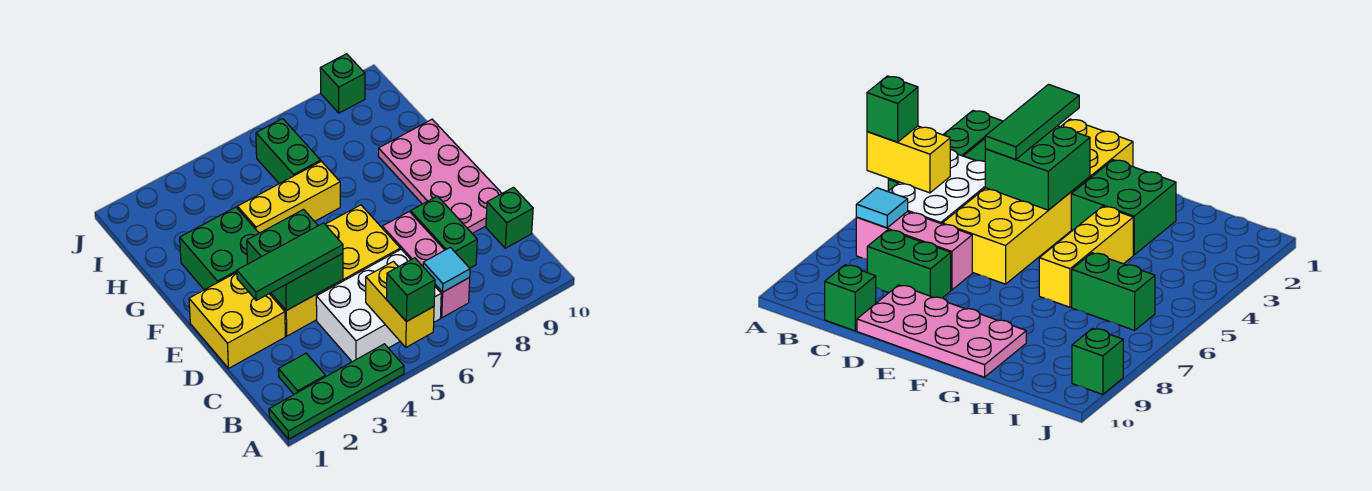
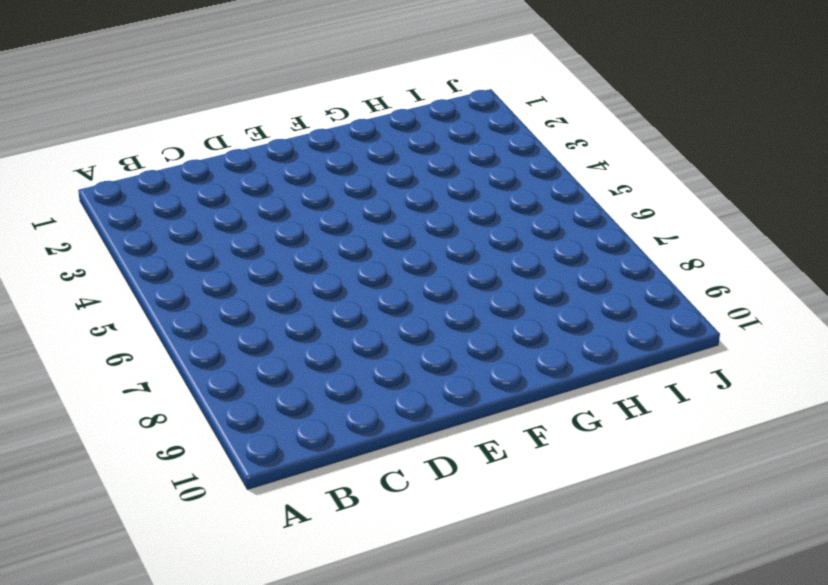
none -> green plate A1:A4 level 1
none -> green tile B2 level 1
none -> white brick B4:C6 level 1

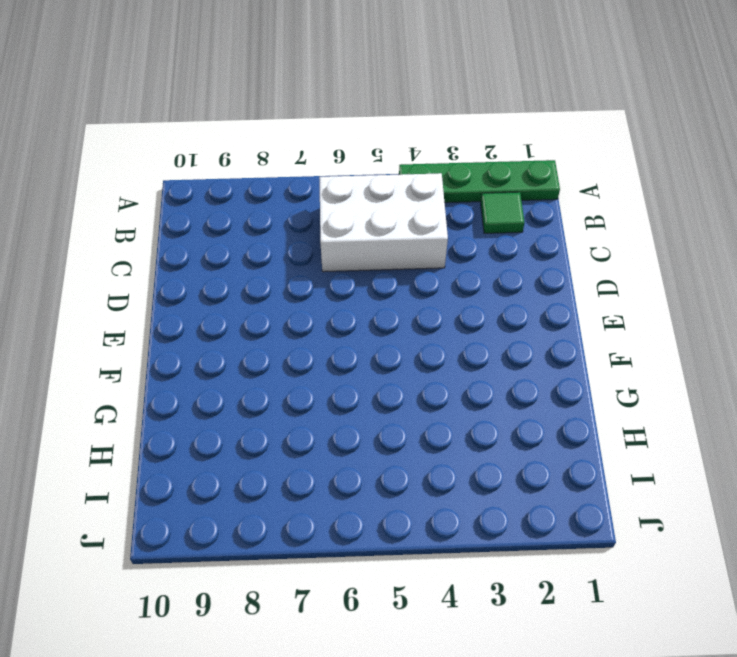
none -> pink brick B7:D7 level 1
none -> green brick C8:D8 level 1
none -> green brick C10 level 1

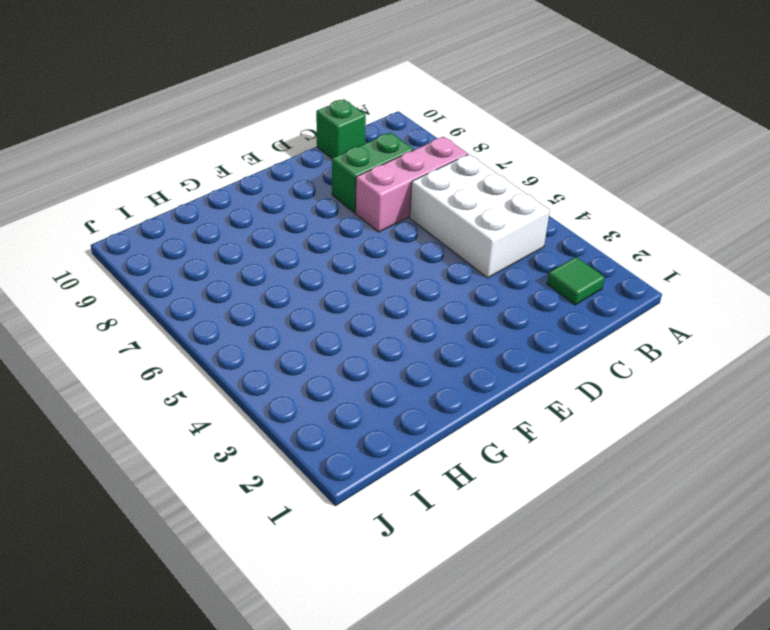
none -> green plate A1:A4 level 1
none -> yellow brick D1:E2 level 1
none -> yellow brick D3:E6 level 1

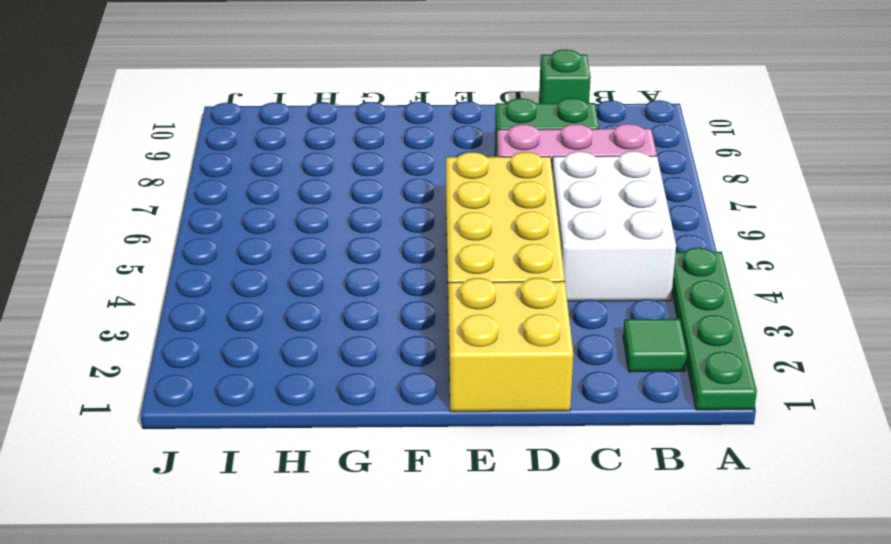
none -> pink plate D9:G10 level 1
none -> green brick F2:G3 level 1
none -> yellow brick G4:G6 level 1

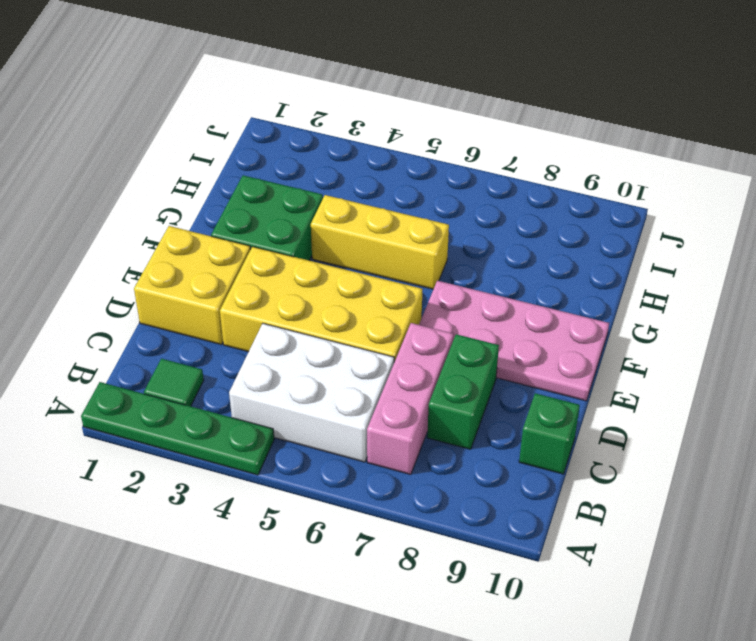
pink plate E7:F10 level 1 -> pink plate D9:G10 level 1
none -> green brick H6:I6 level 1
none -> green brick J9 level 1
none -> yellow brick A5:B5 level 2

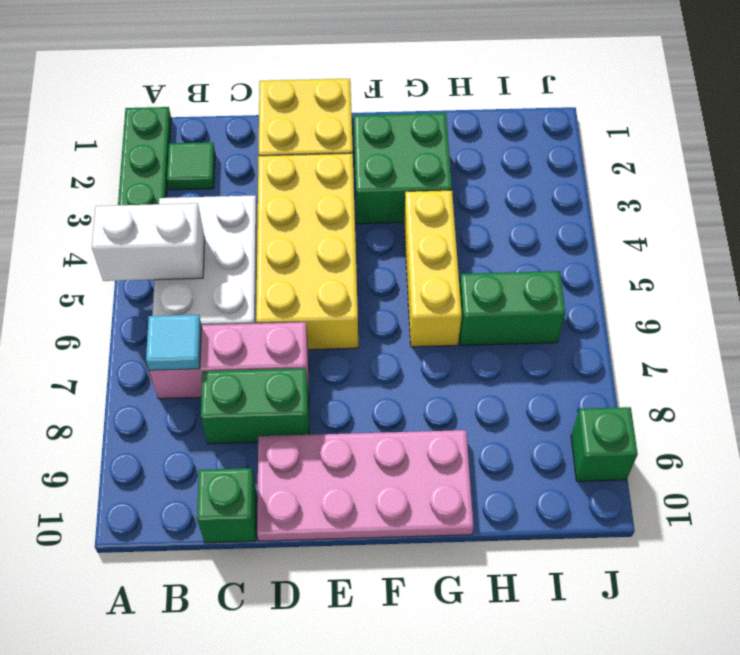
white brick A5:B5 level 2 -> yellow brick A5:B5 level 2
none -> green brick D3:E4 level 2
none -> green brick A5 level 3
none -> green tile D2:D4 level 3

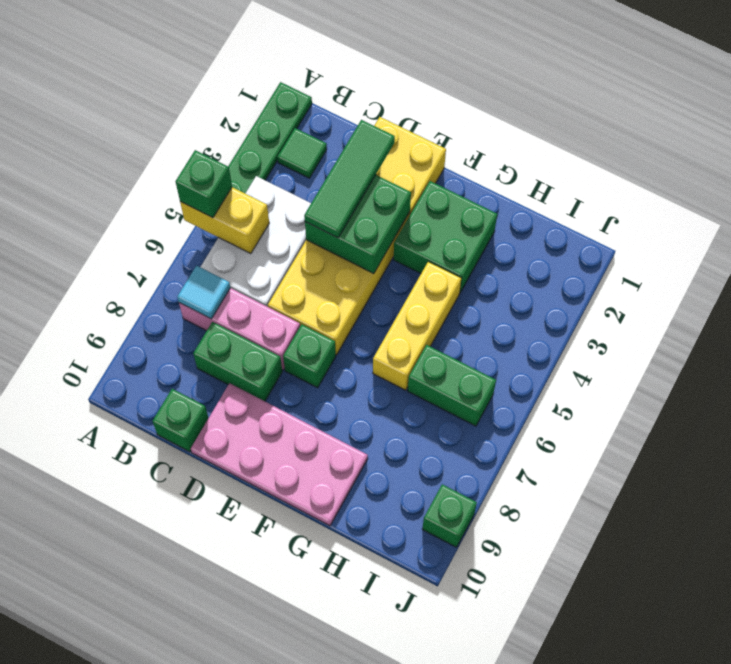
green brick E7 level 1 -> none

